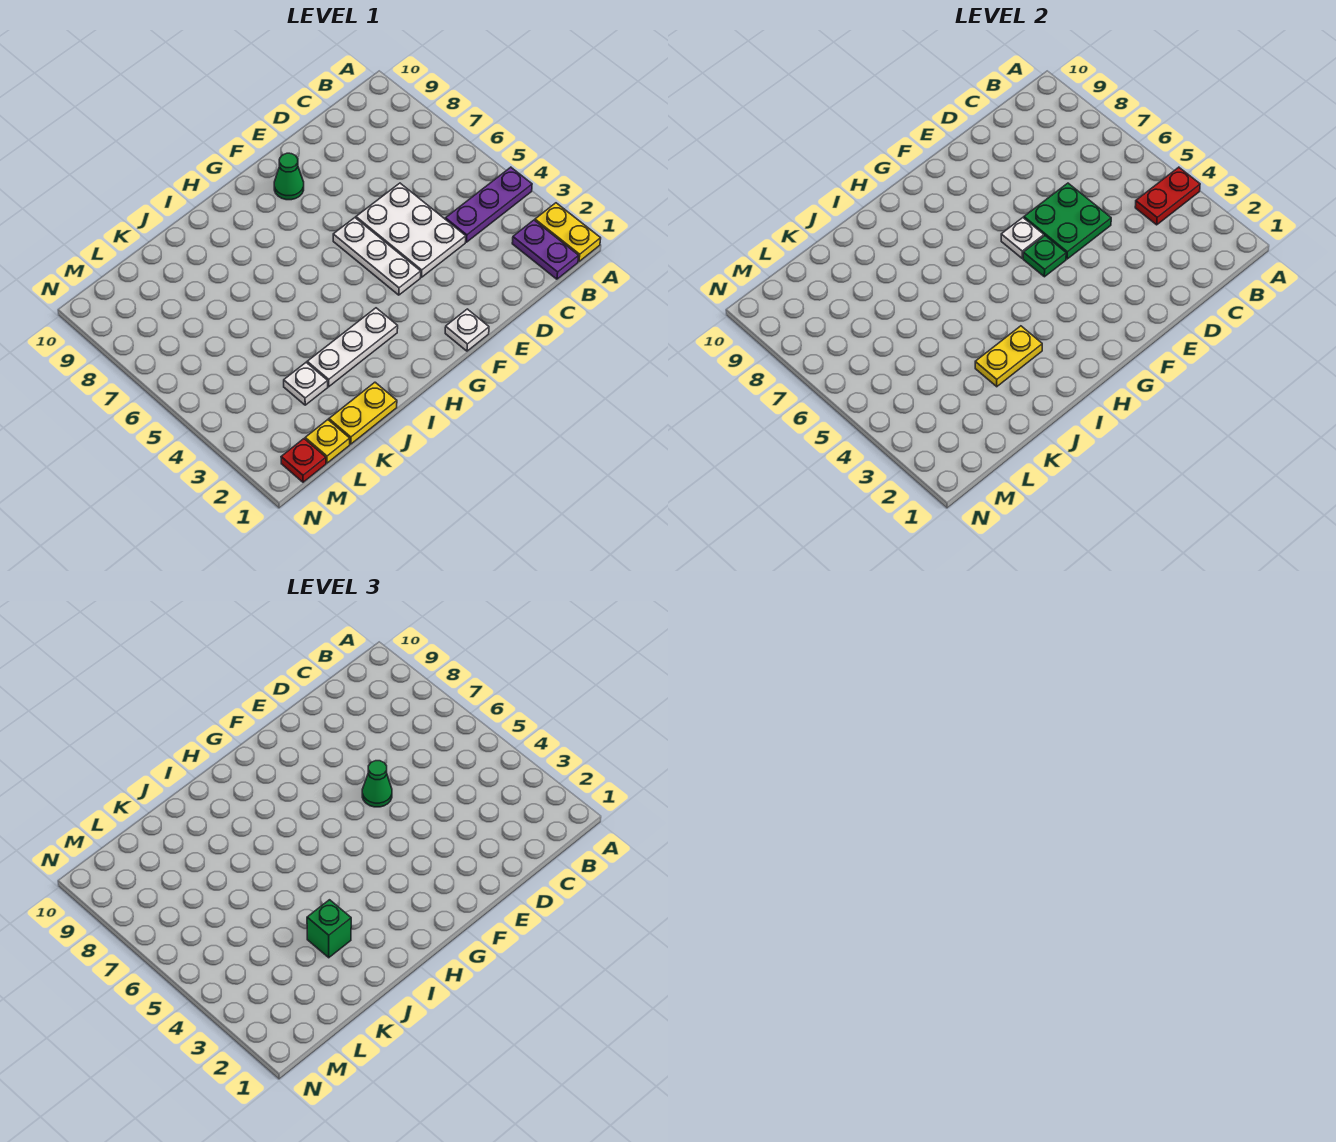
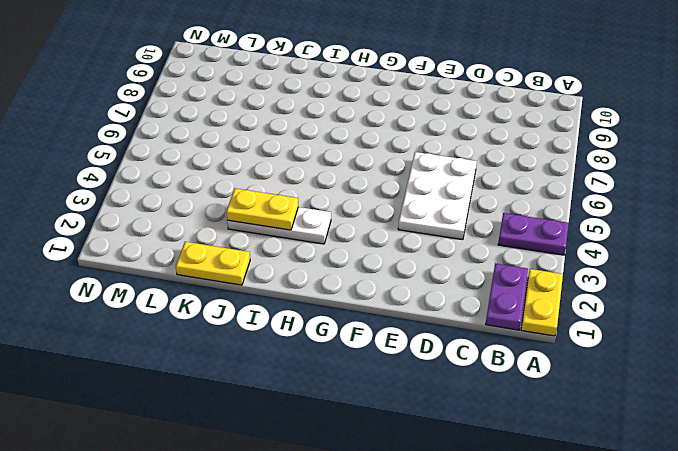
purple plate A4:B4 level 1 -> purple plate A4:C4 level 1
none -> white plate F1 level 1
none -> white plate F4:F6 level 1
none -> green cone F9 level 1

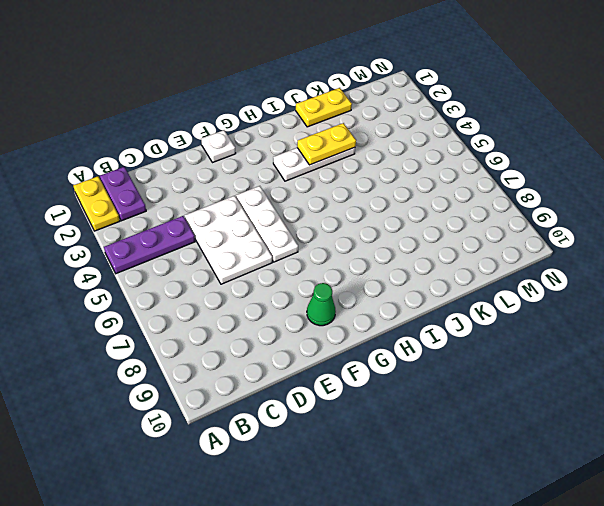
none -> white plate K3 level 1
none -> yellow plate L1 level 1
none -> red plate M1 level 1

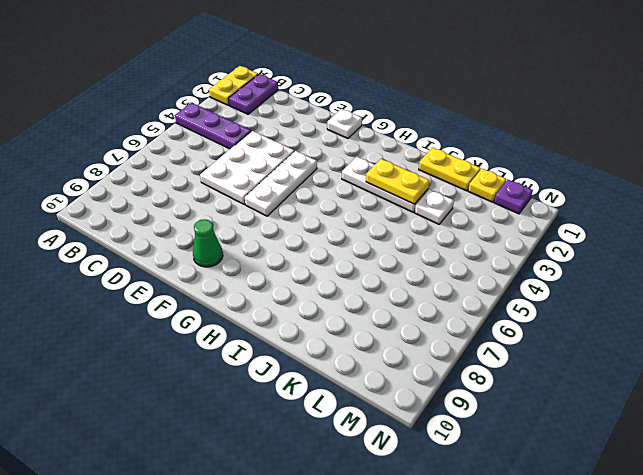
purple plate M1 level 1 -> red plate M1 level 1
none -> red plate A4:B4 level 2
none -> green plate D5:E6 level 2
none -> green plate F5 level 2

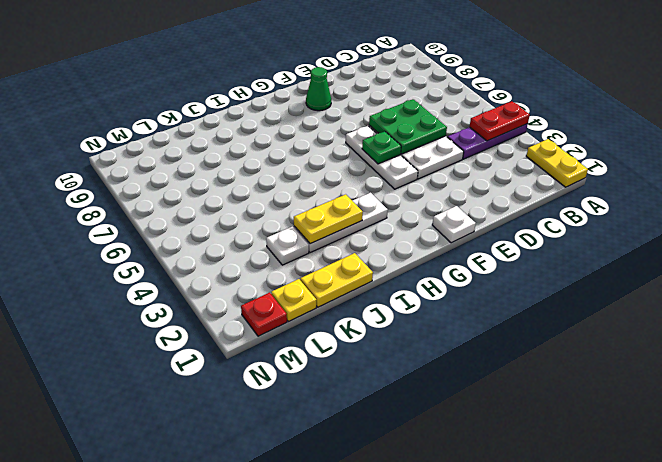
none -> purple plate B1:B2 level 1
none -> white plate F6 level 2
none -> green cone E6 level 3

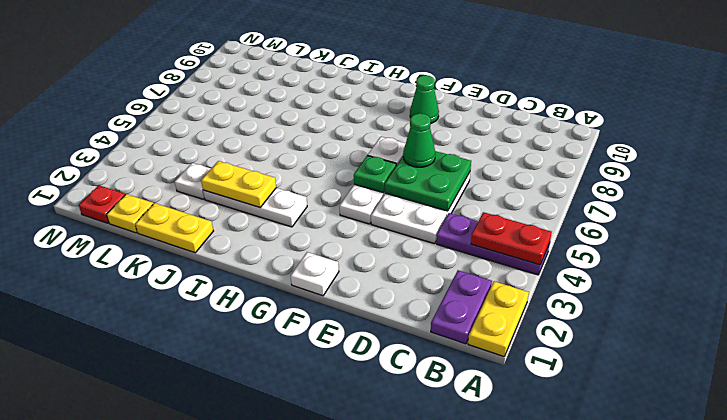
none -> green brick J3 level 3

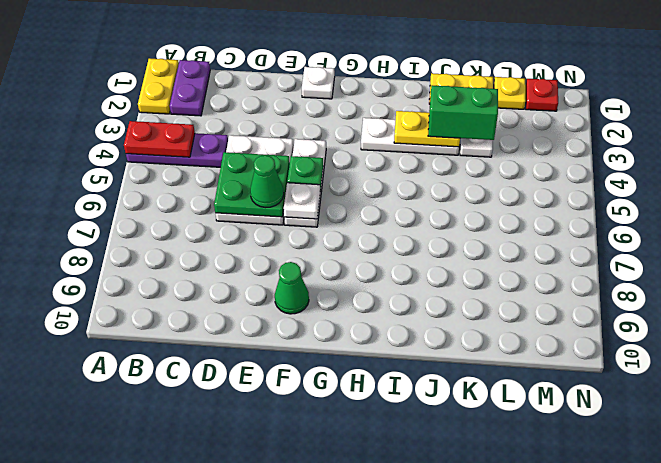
green brick J3:K3 level 3 -> green brick J3 level 3

